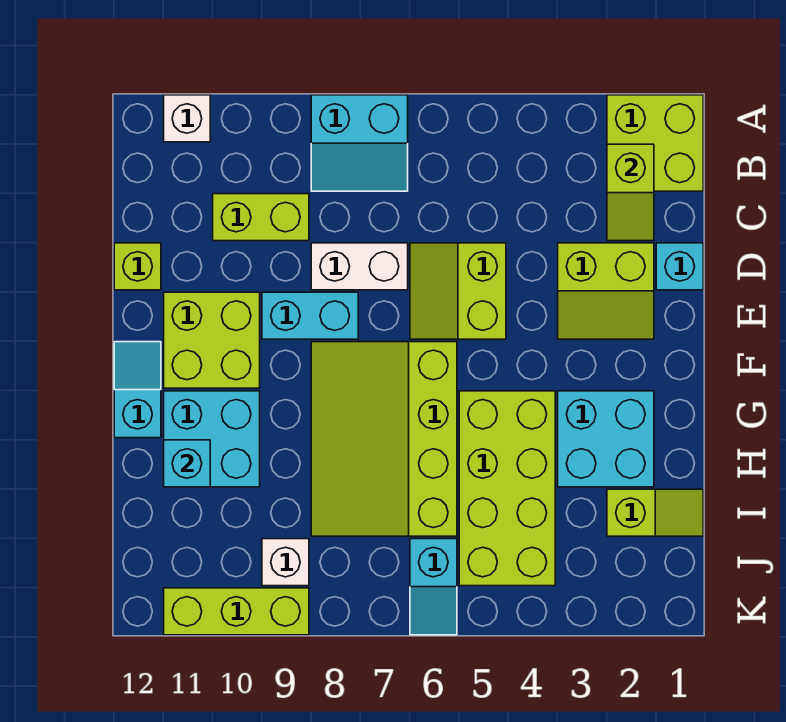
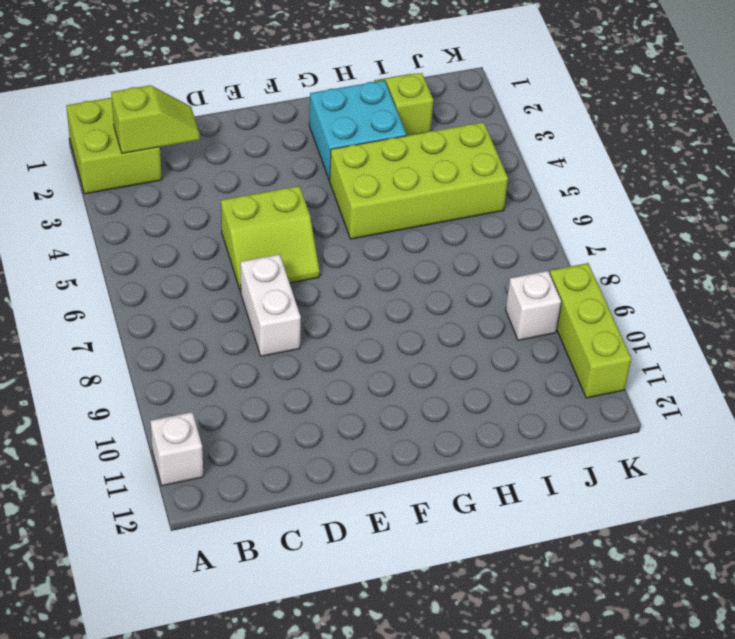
none -> cyan slope A7:B8 level 1 top A
none -> lime brick C9:C10 level 1
none -> cyan brick D1 level 1

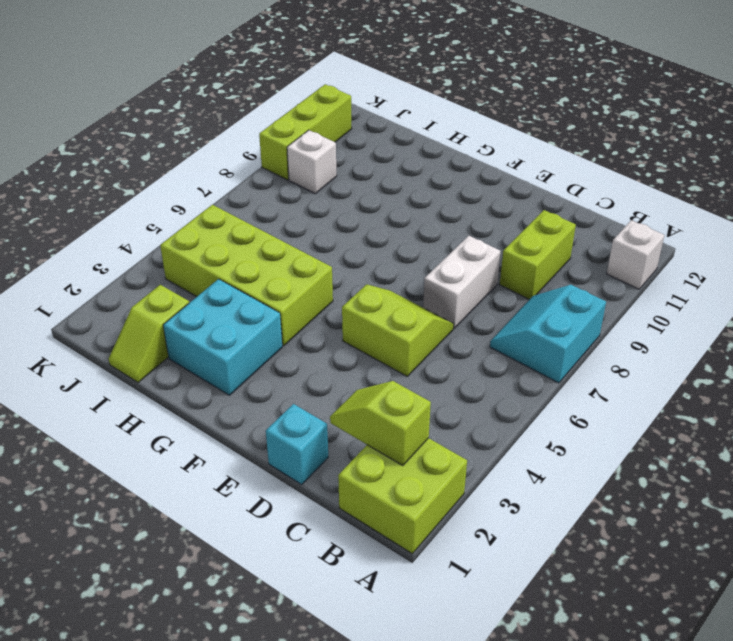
none -> lime slope D2:E3 level 1 top D
none -> lime brick D12 level 1
none -> cyan brick E8:E9 level 1

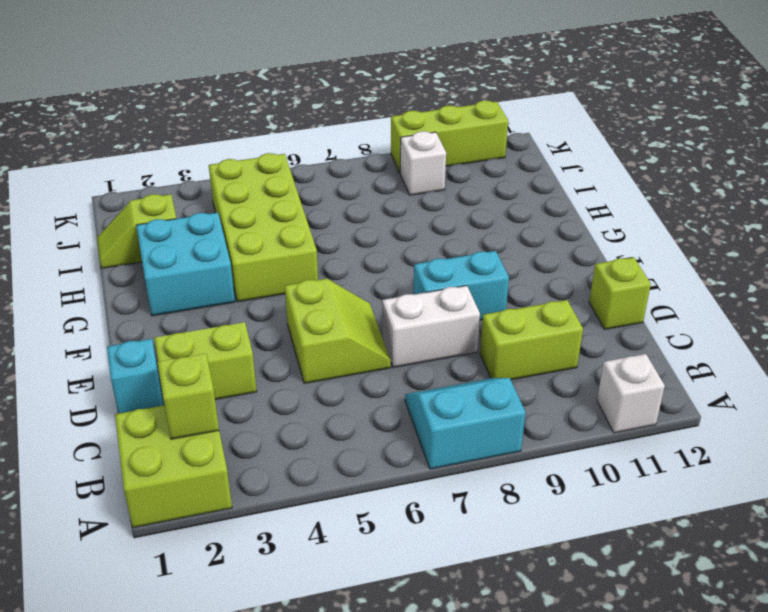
none -> lime brick E10:F11 level 1
none -> lime slope F6:I8 level 1 top 6
none -> cyan slope F12:G12 level 1 top G

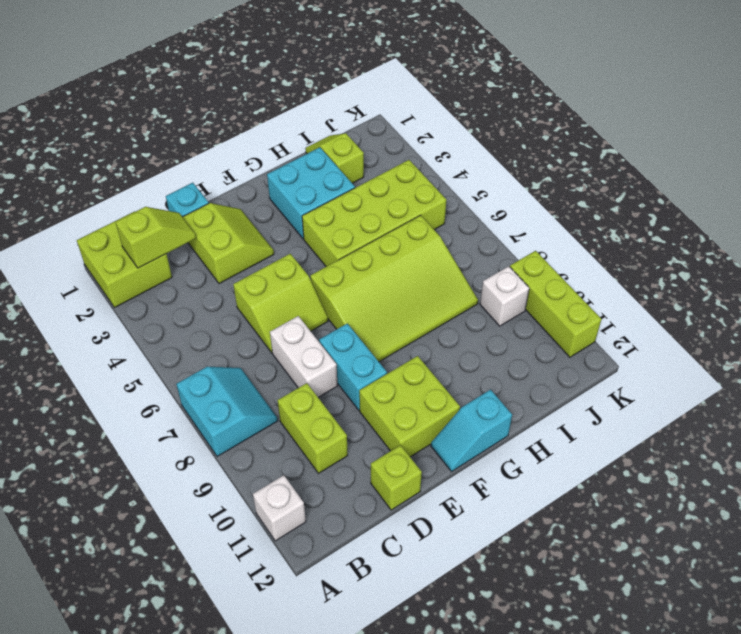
none -> cyan brick G10:H11 level 1
none -> cyan slope J6:K6 level 1 top J
none -> cyan brick H11 level 2

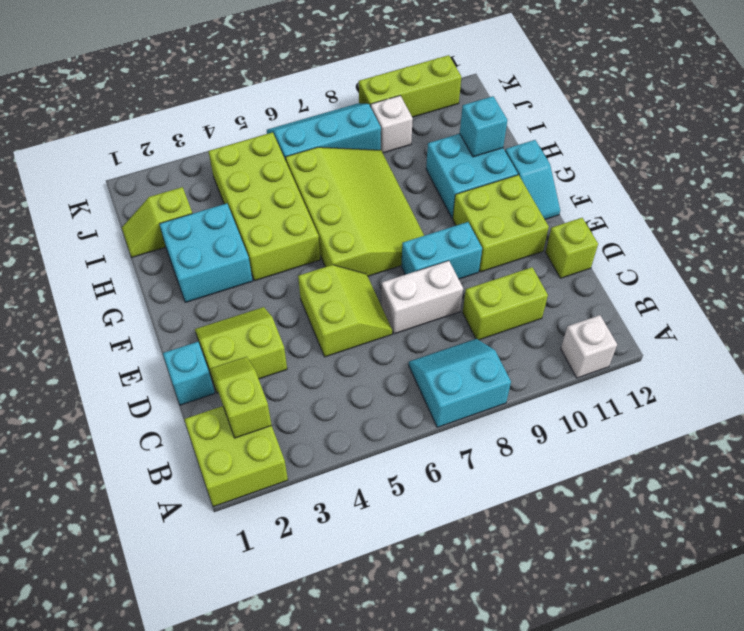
cyan slope J6:K8 level 1 top J -> cyan slope J6:K6 level 1 top J

